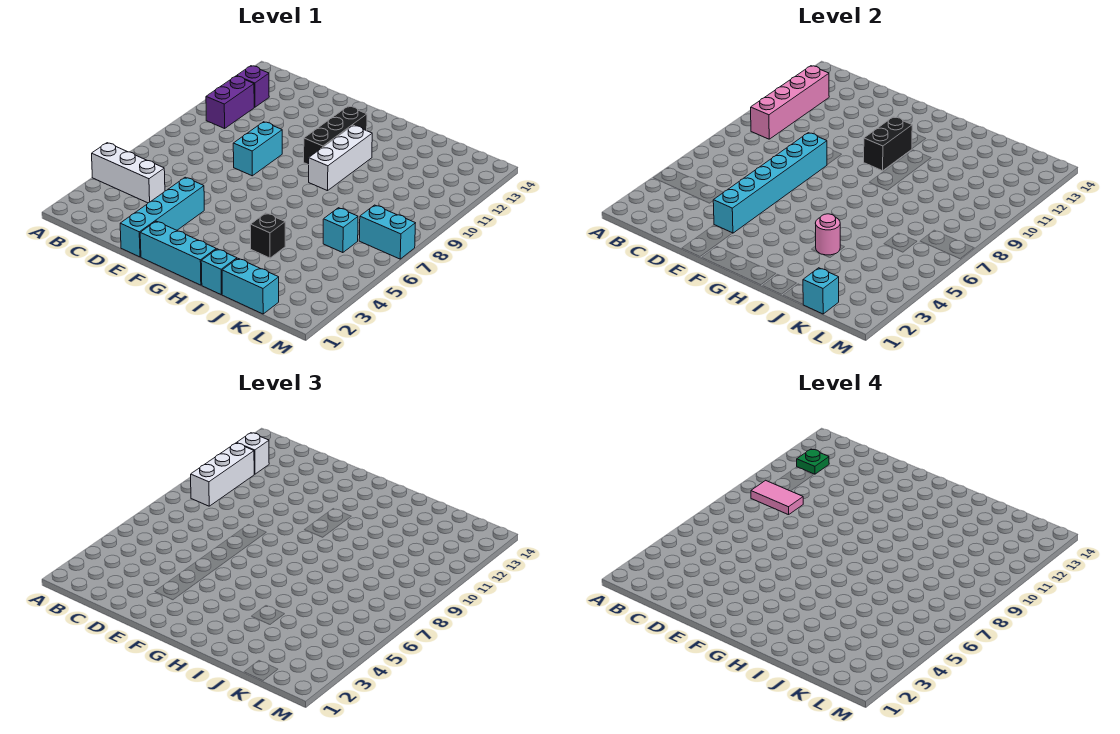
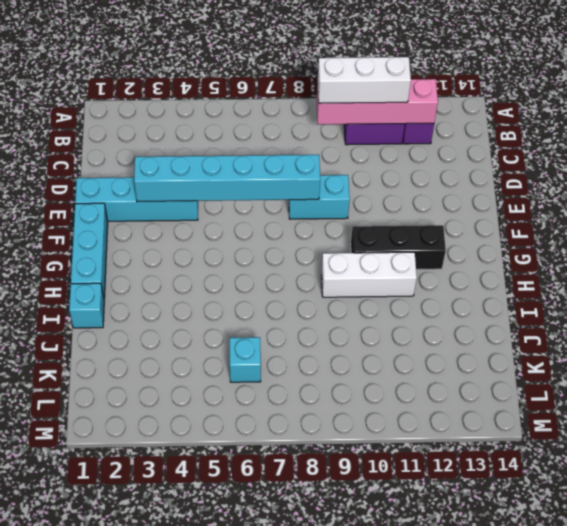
none -> white brick A4:C4 level 1
none -> black brick I4 level 1
none -> cyan brick J1:K1 level 1

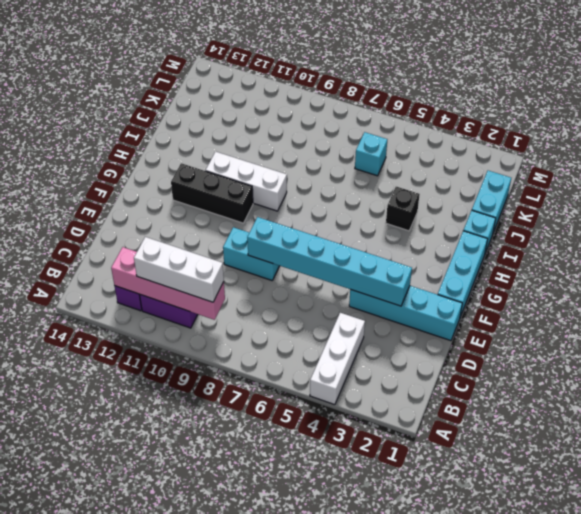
none -> cyan brick L7:M7 level 1
none -> black brick G10:G11 level 2
none -> pink round brick I4 level 2

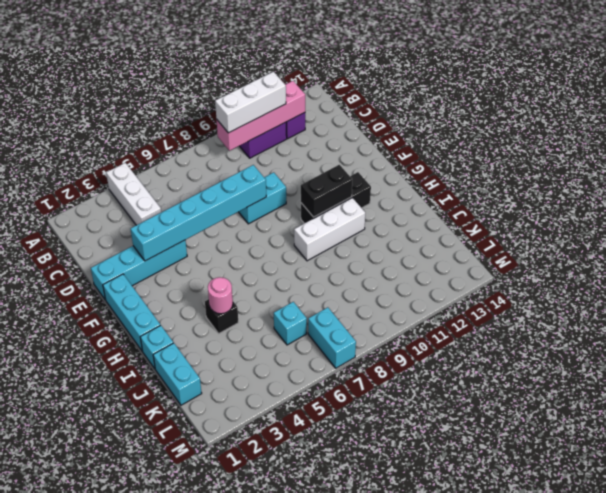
none -> cyan brick K1 level 2
none -> white brick B12 level 3
none -> pink tile B9:C9 level 4

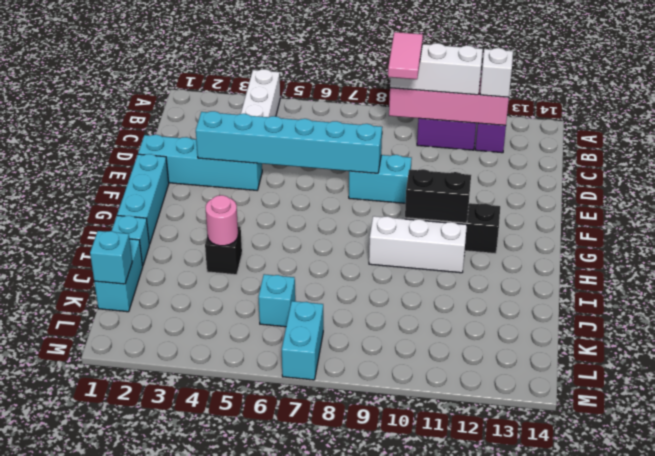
none -> green plate B12 level 4

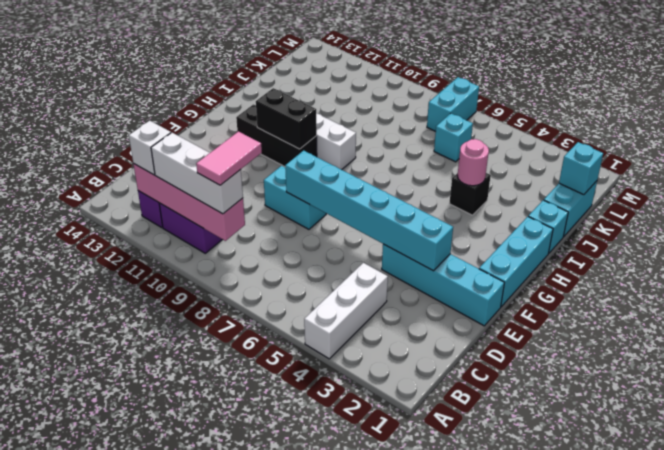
none -> green plate B12 level 4

